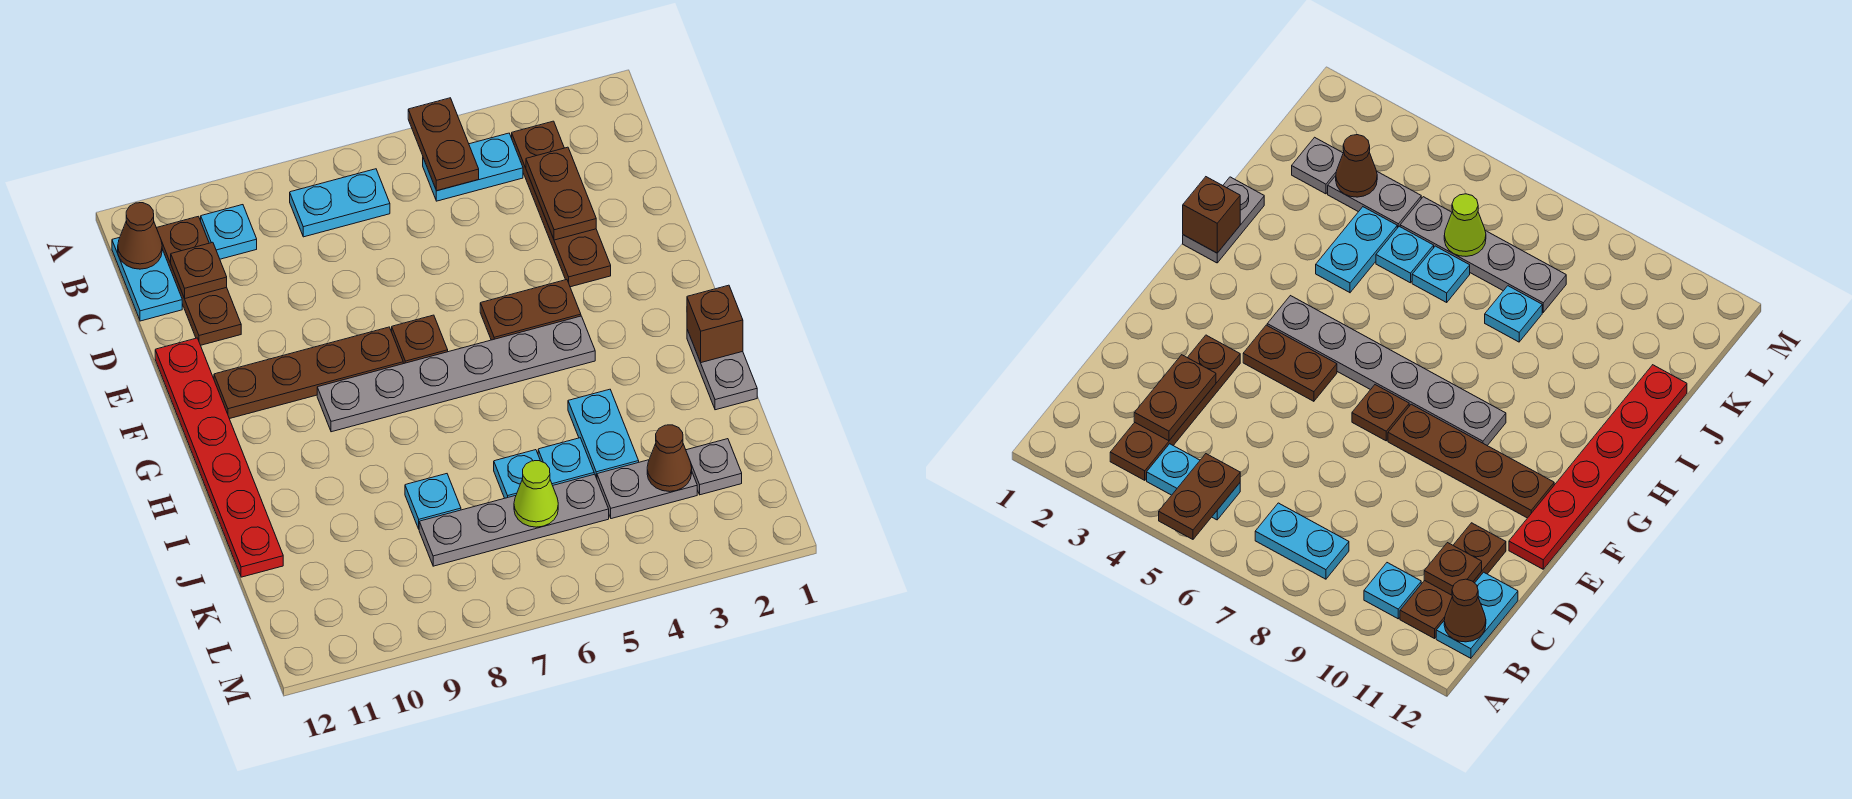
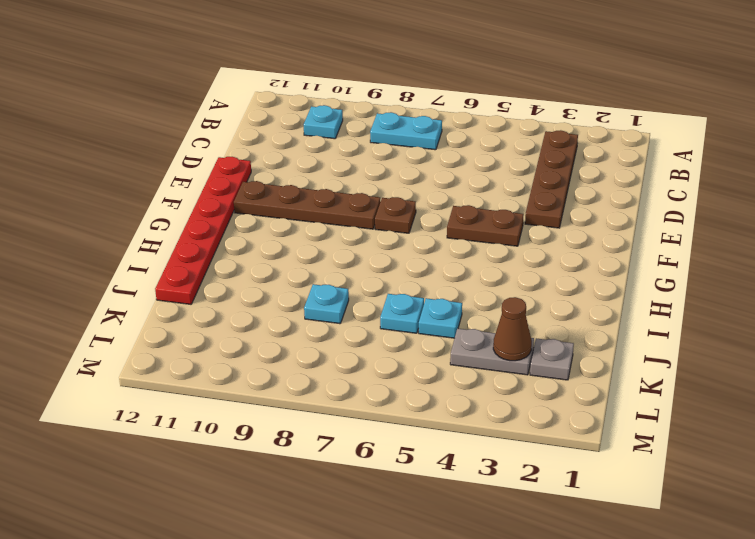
none -> cyan plate B4:B5 level 1
none -> brown plate B11:D11 level 1
none -> cyan plate B12:C12 level 1

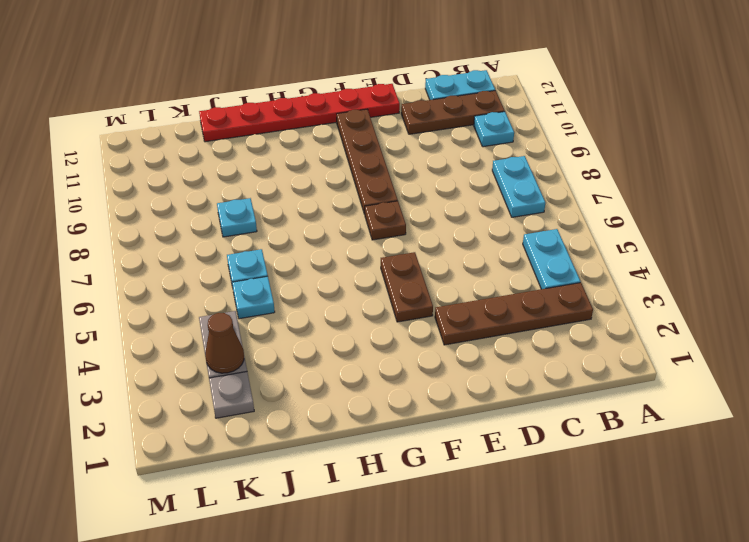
none -> grey plate G4:G9 level 1
none -> grey plate H1:I1 level 1
none -> cyan plate I4:J4 level 1

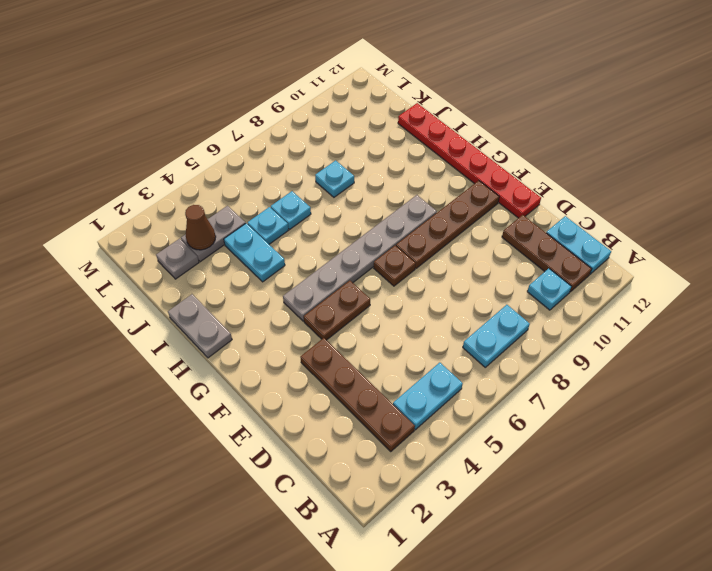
none -> grey plate K5:K8 level 1
none -> brown plate A5:B5 level 2
none -> brown cone B12 level 2

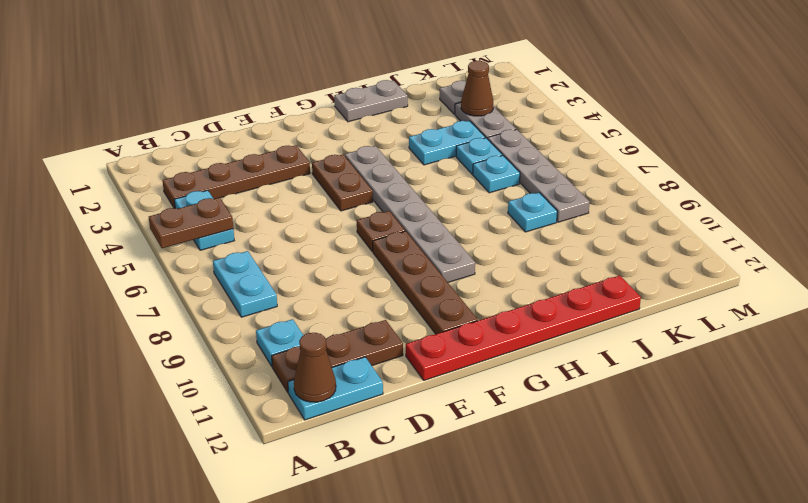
none -> brown plate C3:D3 level 2
none -> brown plate C11 level 2
none -> brown brick H1 level 2

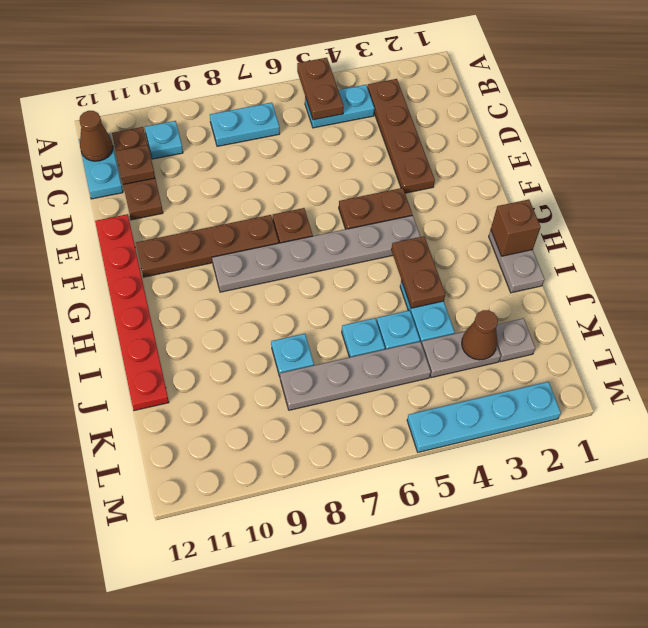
brown plate H4:I4 level 2 -> brown plate C3:D3 level 2
cyan plate M2:M5 level 1 -> none
none -> lime cone K6 level 2

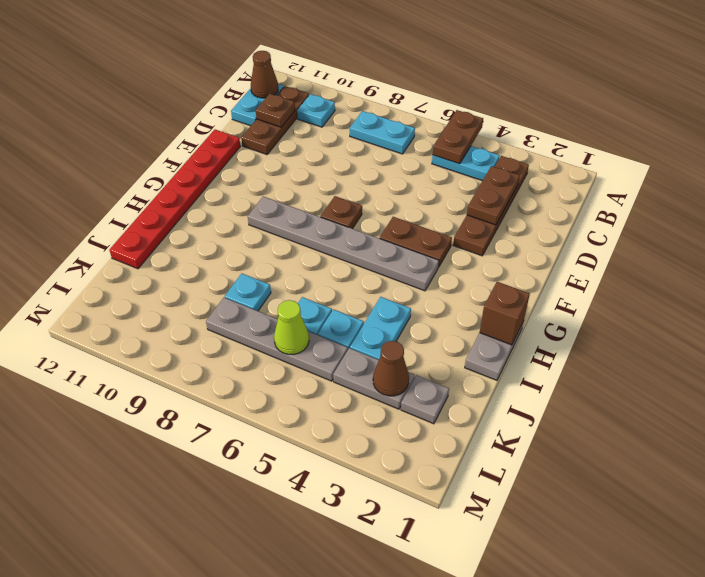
none -> brown plate F8:F11 level 1

